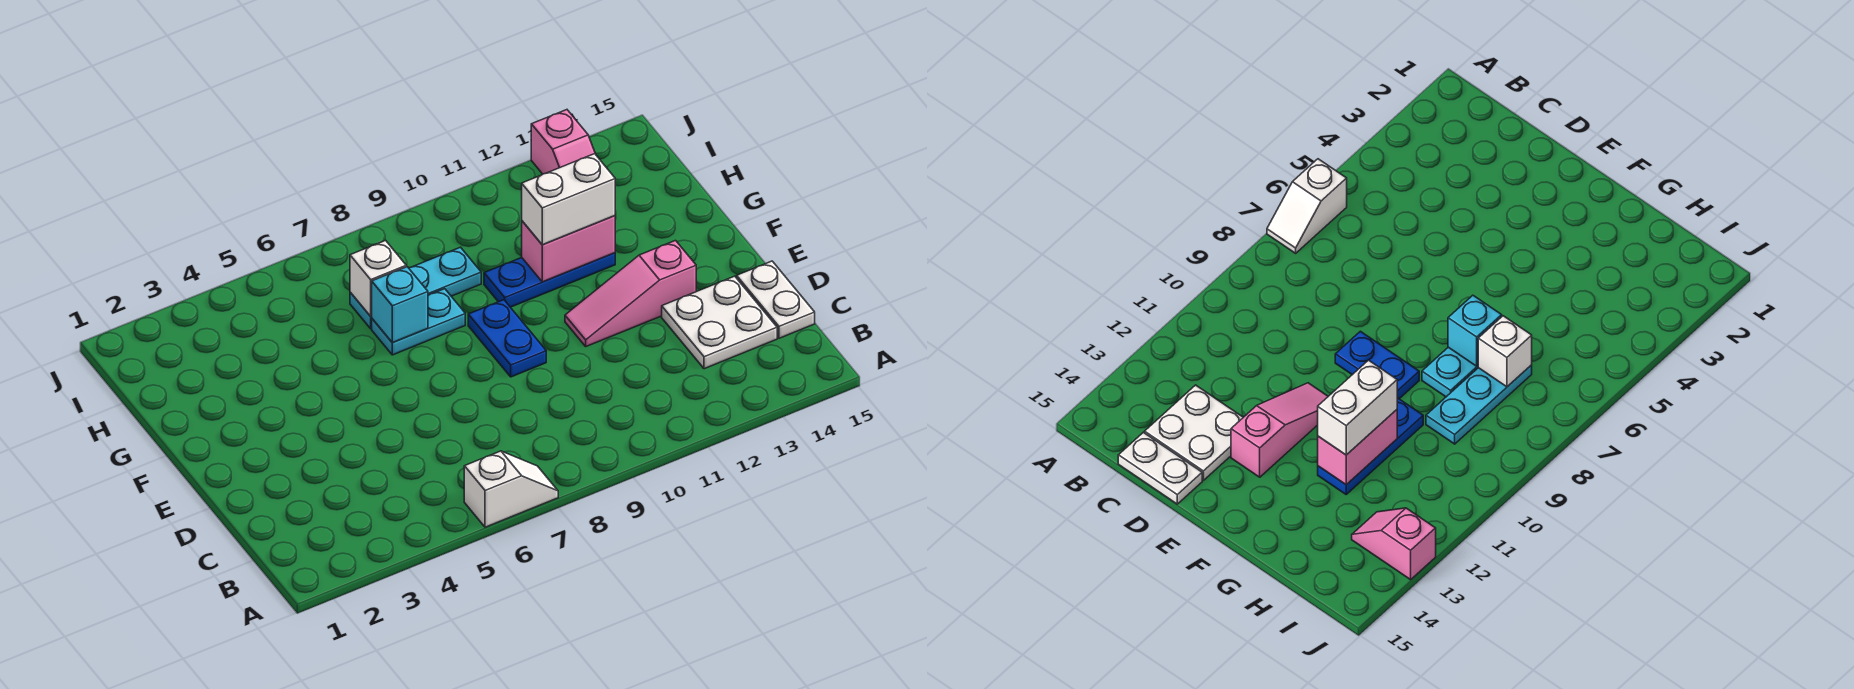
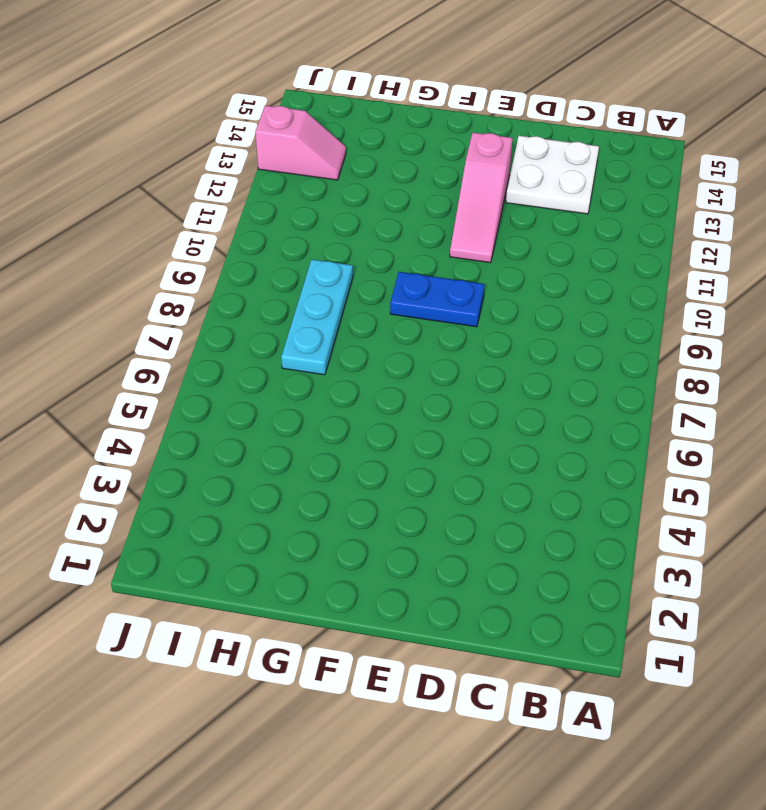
none -> white slope A6:A7 level 1 top 6
none -> white plate C15:D15 level 1
none -> cyan plate G7:G8 level 1

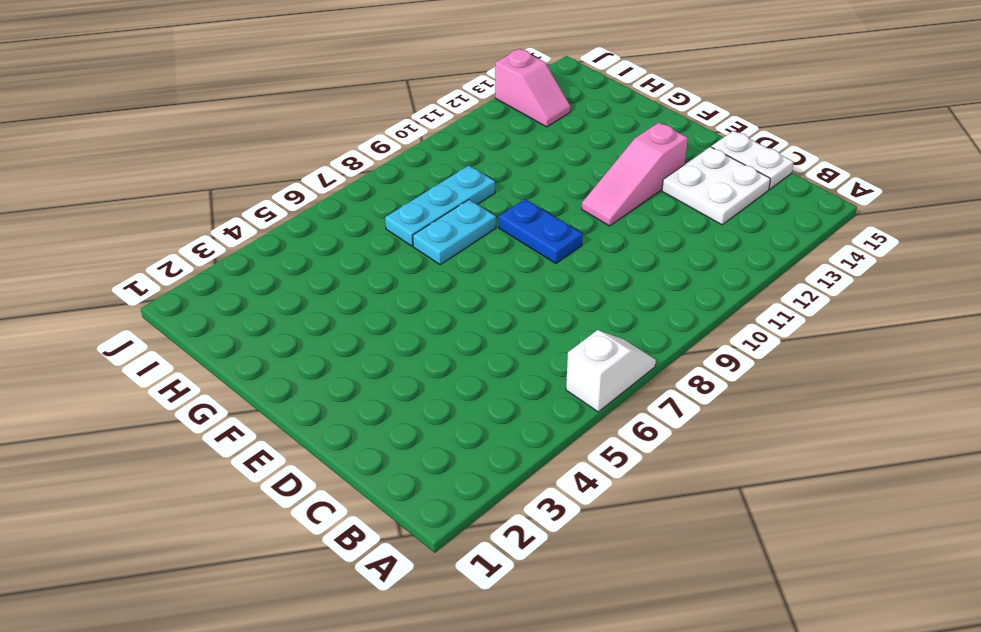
none -> blue plate G10:G12 level 1
none -> cyan brick G7 level 2
none -> pink brick G11:G12 level 2

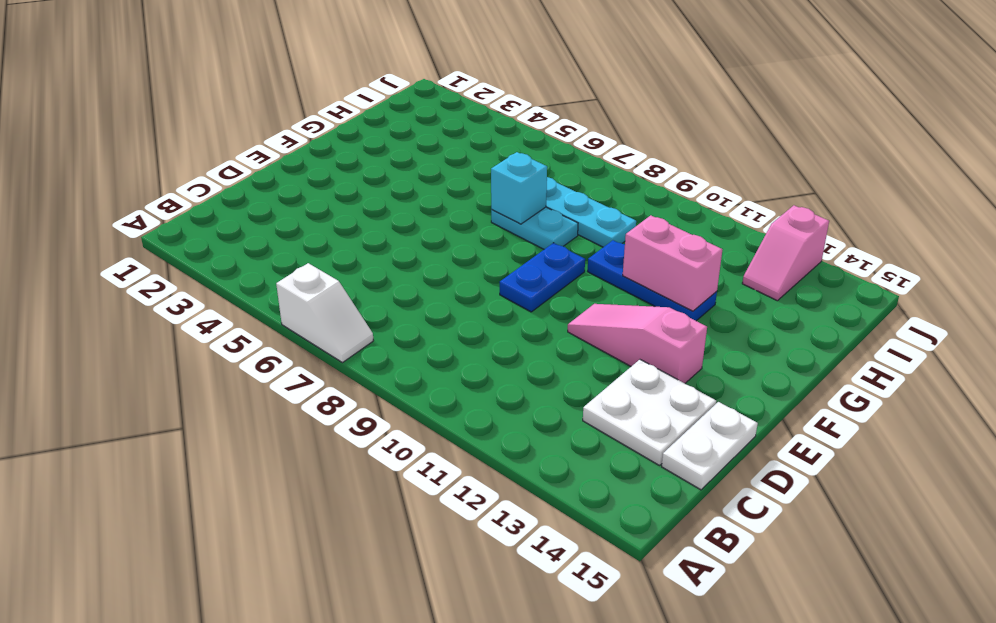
none -> white brick H7 level 2
none -> white brick G11:G12 level 3

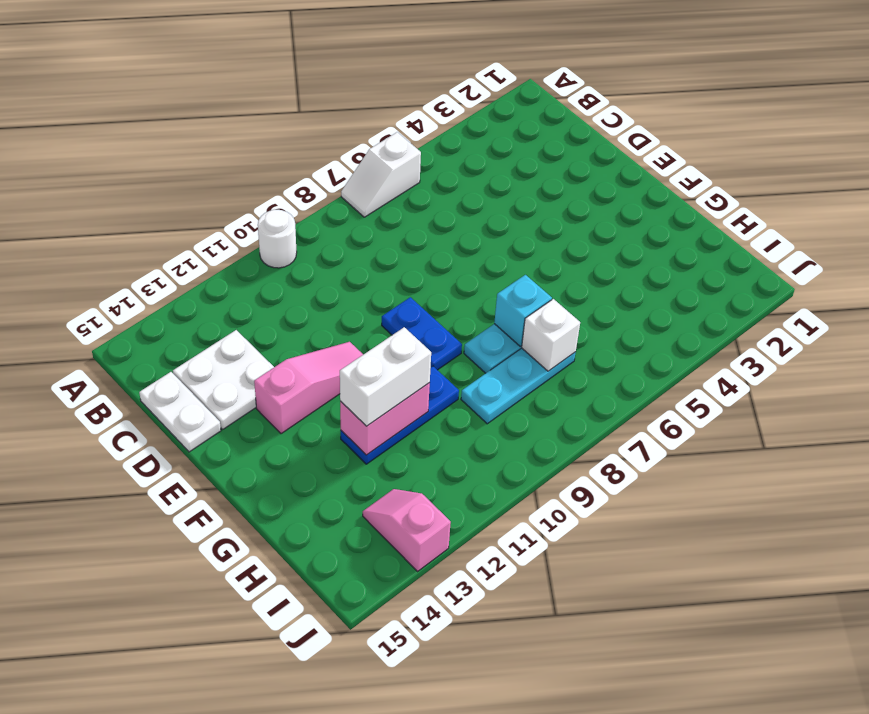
white round brick A10 level 1 -> none

